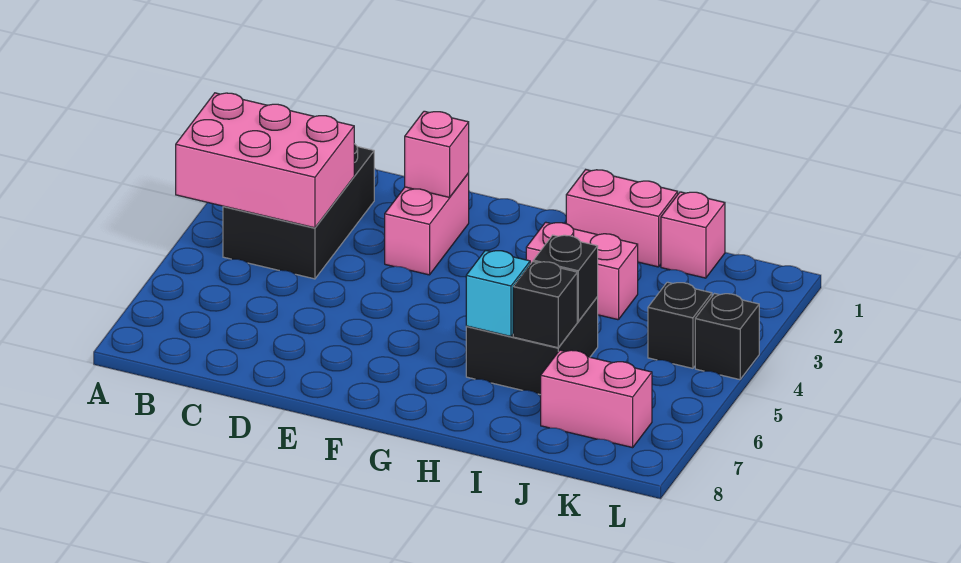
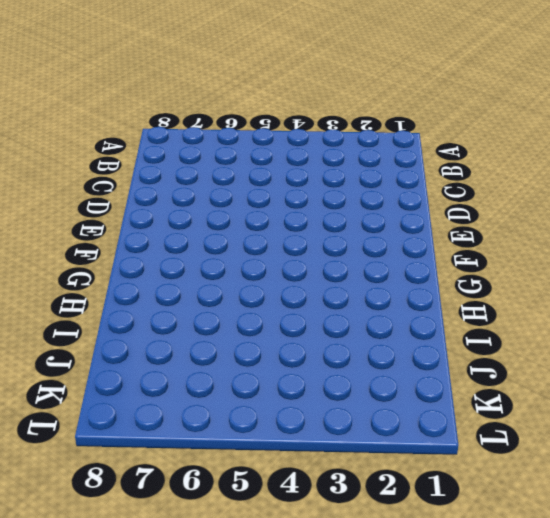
none -> black brick B2:C4 level 1
none -> pink brick E2:E3 level 1
none -> pink brick H1:I1 level 1

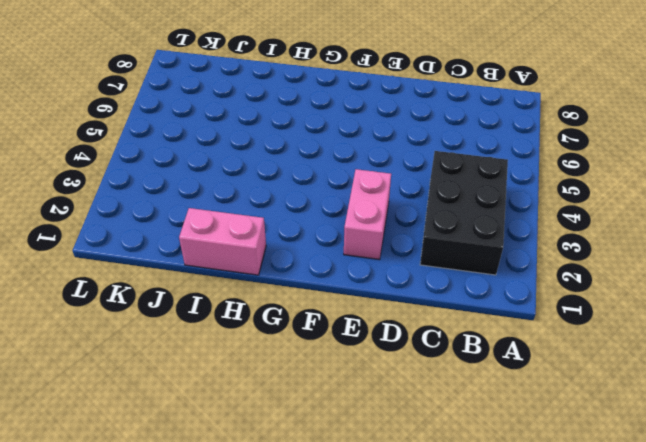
none -> pink brick H3:I3 level 1
none -> black brick H5:I6 level 1
none -> pink brick J1 level 1

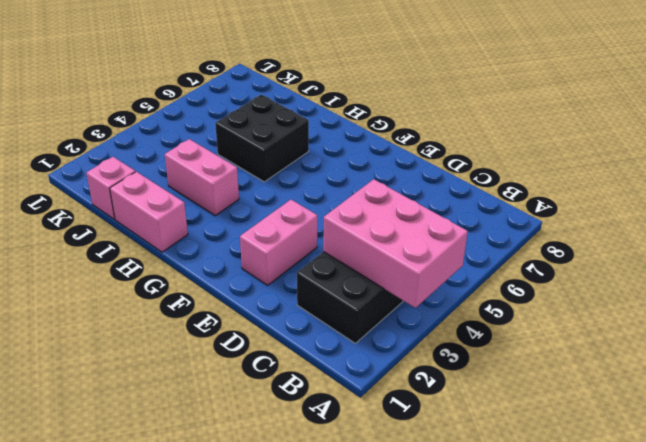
none -> pink brick J7:K7 level 1
none -> black brick K4 level 1
none -> black brick L4 level 1

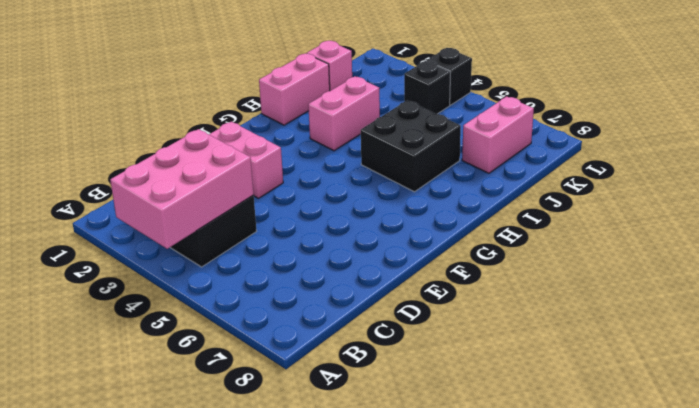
none -> pink brick E2 level 2
none -> cyan brick H6 level 2
none -> black brick I5 level 2

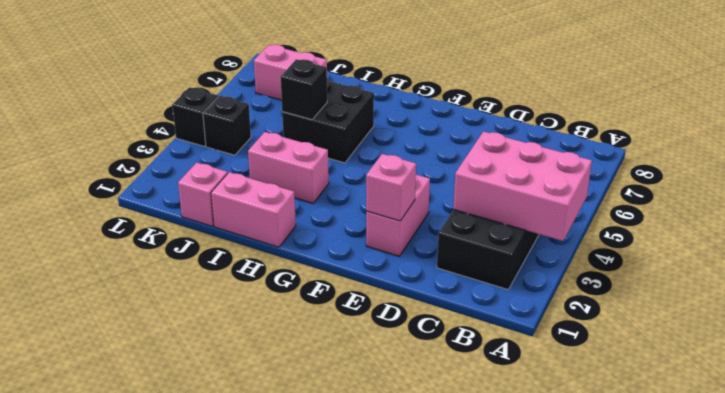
none -> cyan brick H6 level 2
none -> black brick I6 level 2

